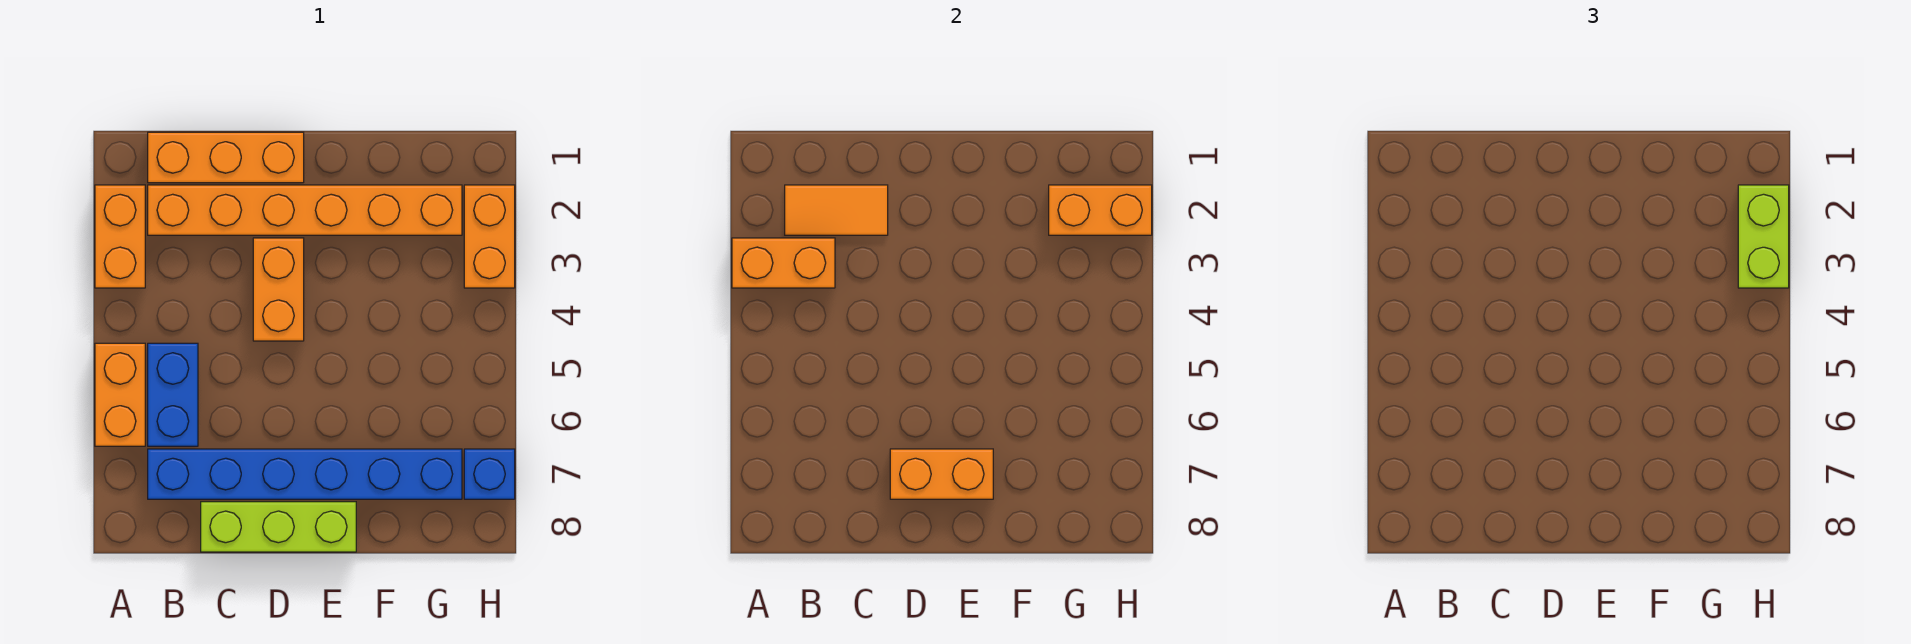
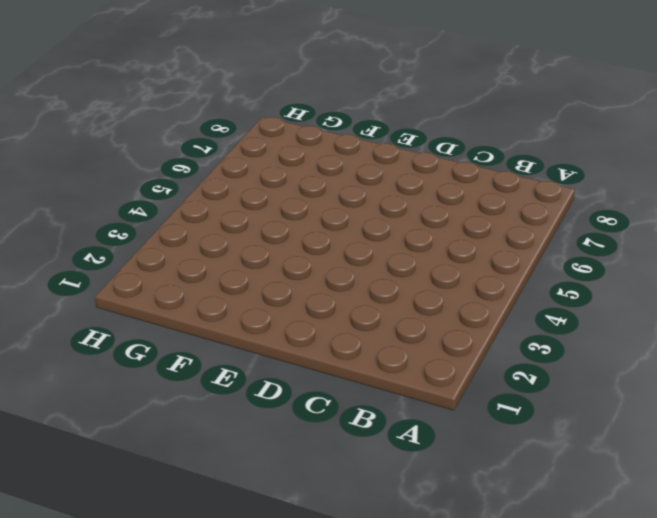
none -> orange brick A2:A3 level 1
none -> orange brick A5:A6 level 1
none -> orange brick B1:D1 level 1

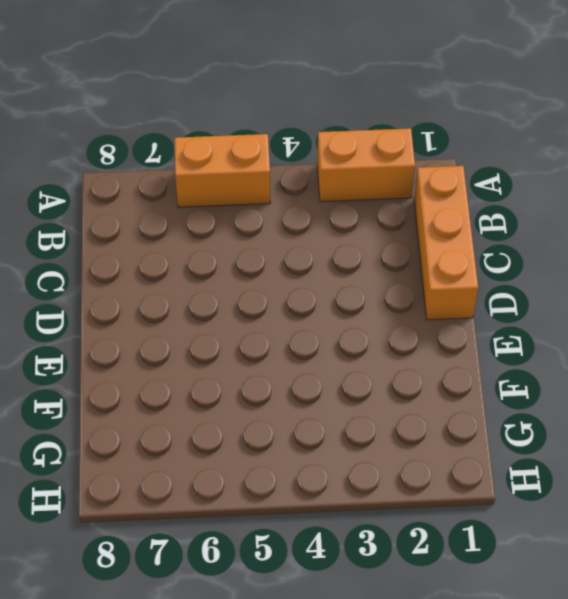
none -> orange brick B2:G2 level 1
none -> blue brick B5:B6 level 1
none -> blue brick B7:G7 level 1

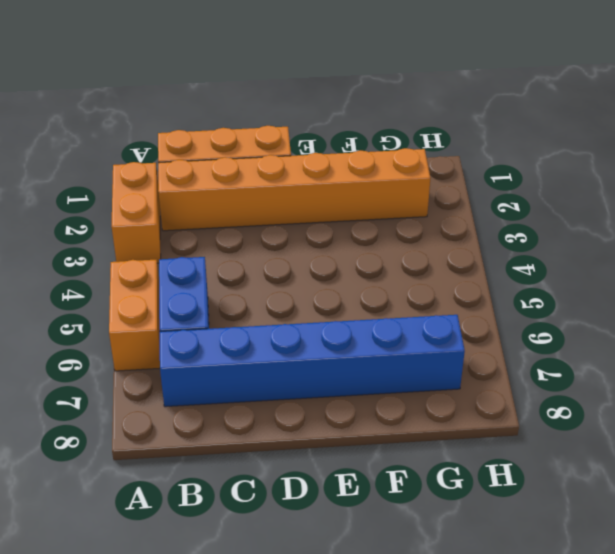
none -> lime brick C8:E8 level 1
none -> orange brick D3:D4 level 1
none -> orange brick H2:H3 level 1

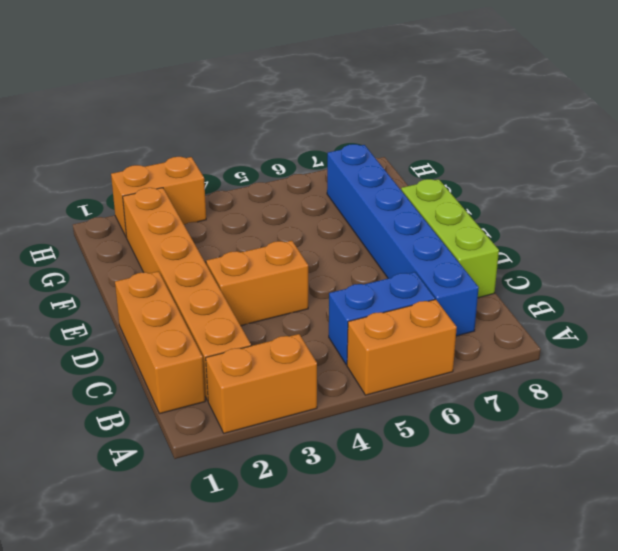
none -> blue brick H7 level 1
none -> orange brick A3:B3 level 2
none -> orange tile B2:C2 level 2

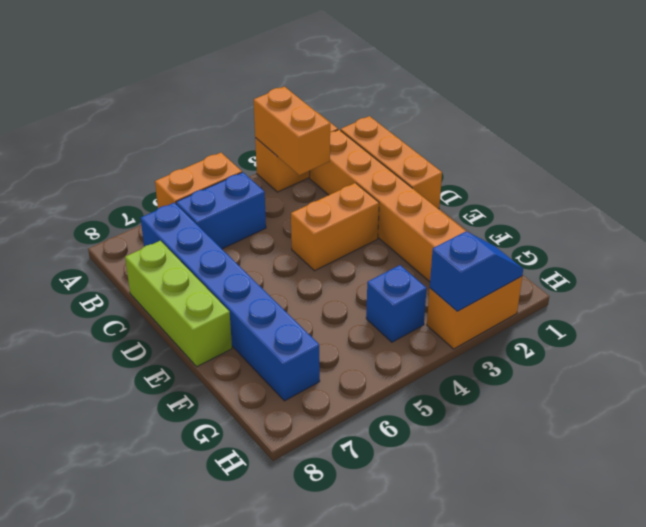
blue brick G4 level 1 -> blue brick H7 level 1
blue slope H2:H3 level 2 top 3 -> orange brick G2:H2 level 2
none -> orange tile B2:C2 level 2
none -> orange brick D7:E7 level 2
none -> lime brick H2:H3 level 3

